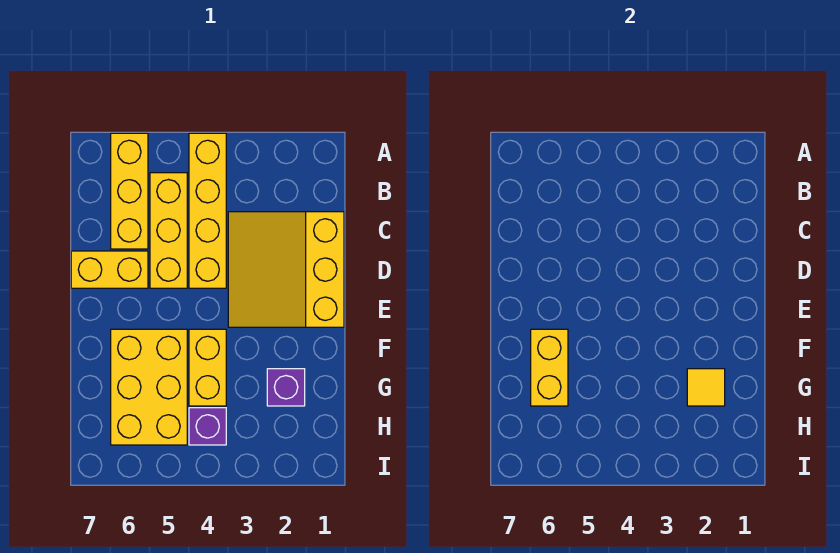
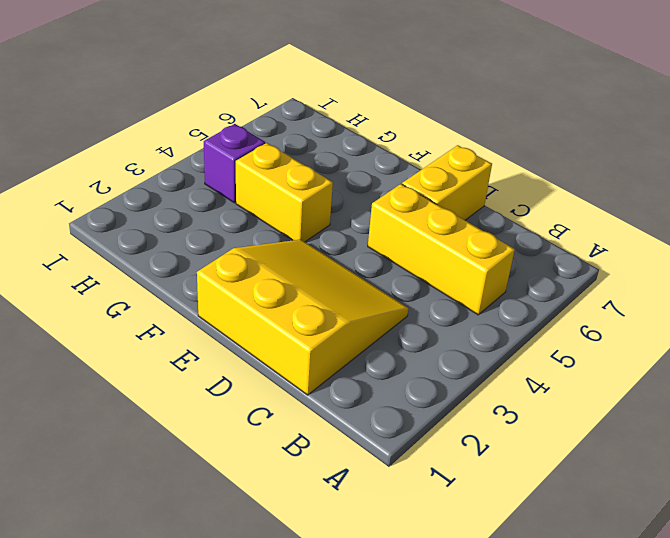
none -> yellow brick A4:D4 level 1
none -> yellow brick A6:C6 level 1

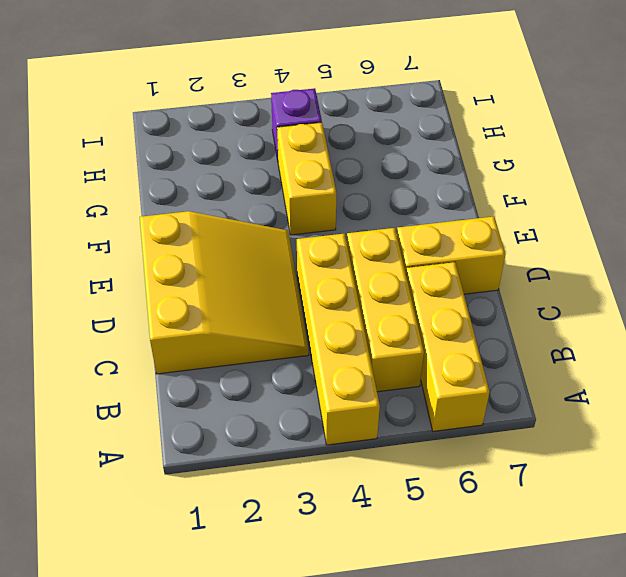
none -> yellow brick F5:H6 level 1
none -> purple brick G2 level 1

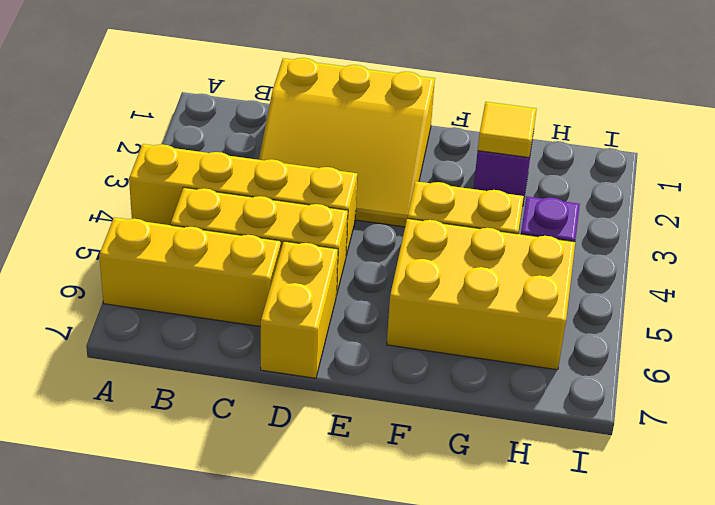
none -> yellow brick F6:G6 level 2

